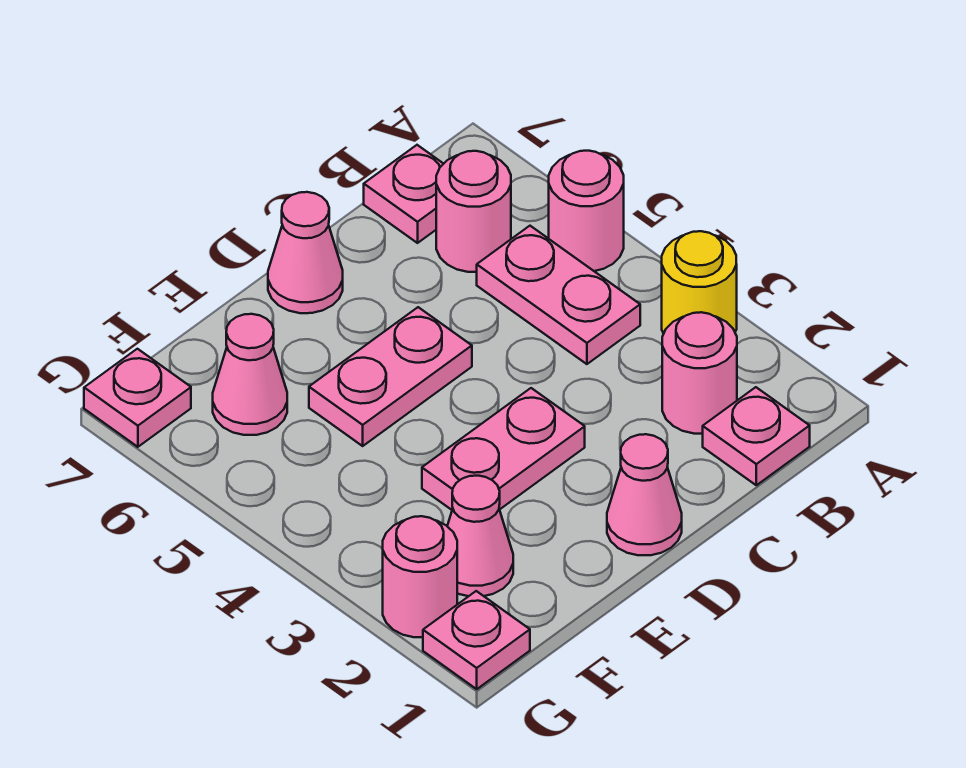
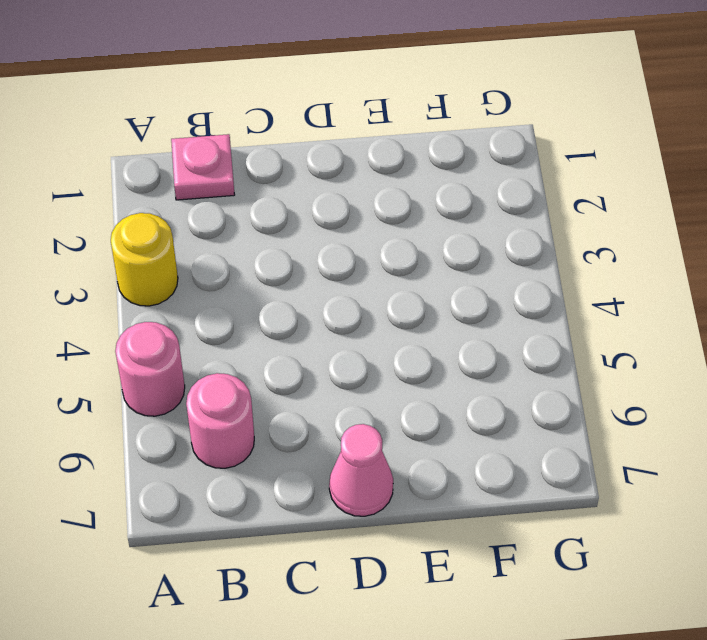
none -> pink round brick B2 level 1
none -> pink plate B4:B5 level 1
none -> pink plate B7 level 1

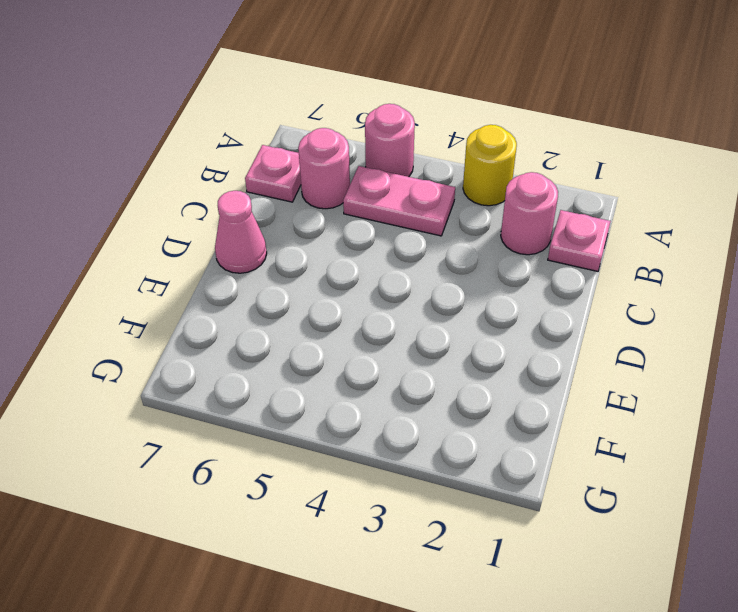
none -> pink cone D1 level 1
none -> pink plate D3:E3 level 1
none -> pink plate D5:E5 level 1

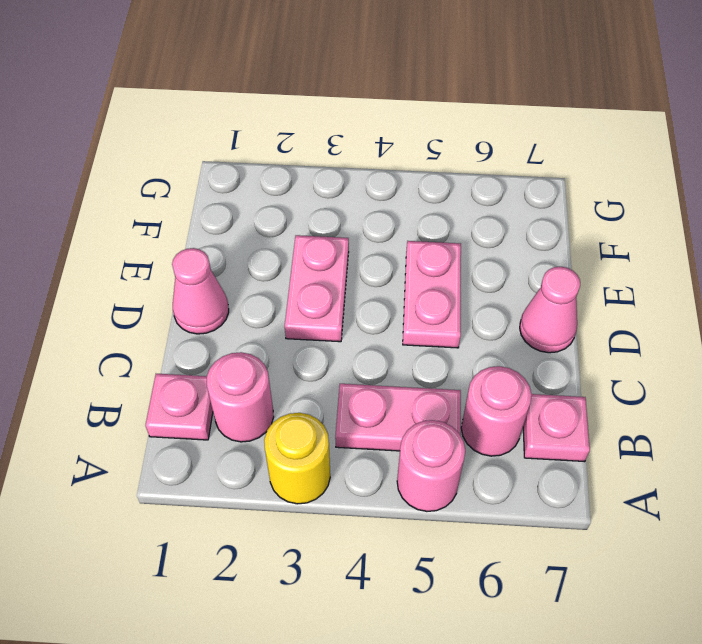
none -> pink cone F2 level 1
none -> pink cone F6 level 1
none -> pink plate G1 level 1

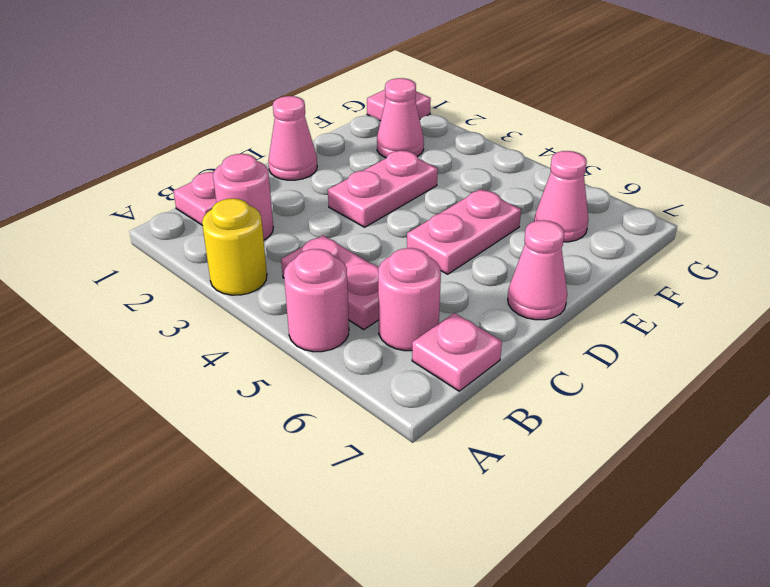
none -> pink round brick G2 level 1
none -> pink plate G7 level 1

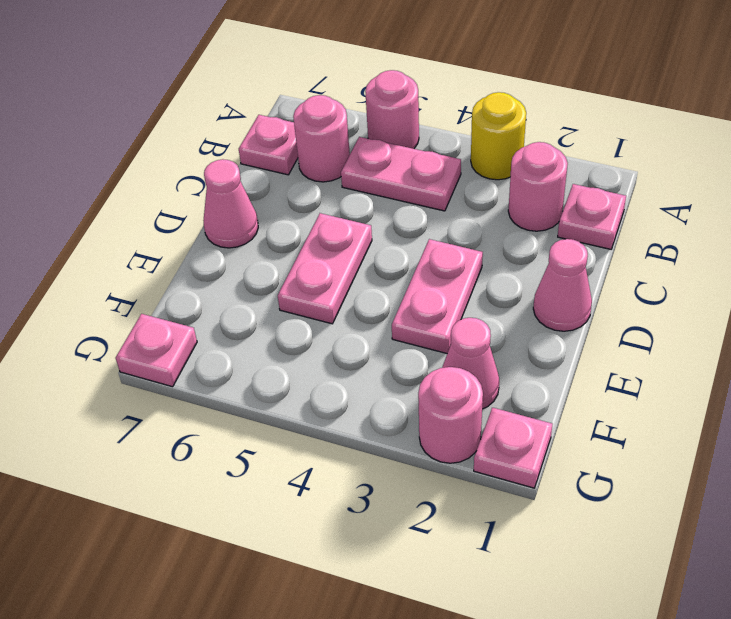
none -> pink cone F6 level 1

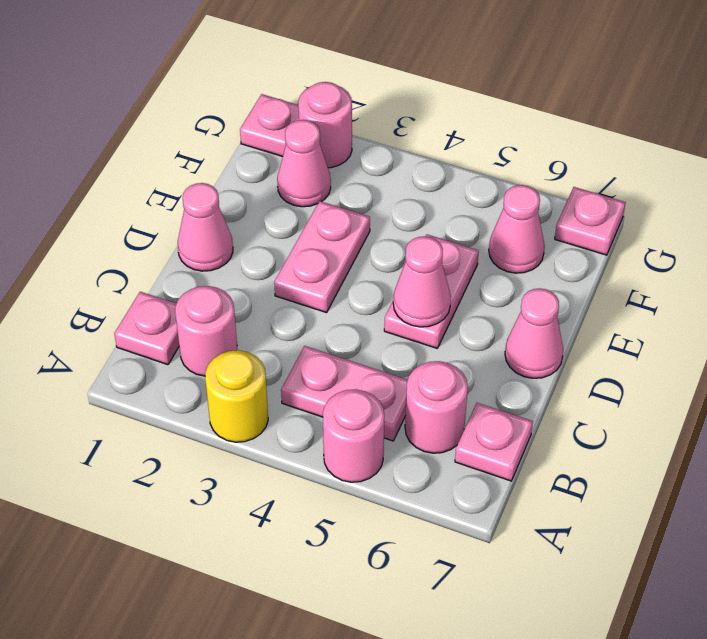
pink cone D5 level 2 -> none

